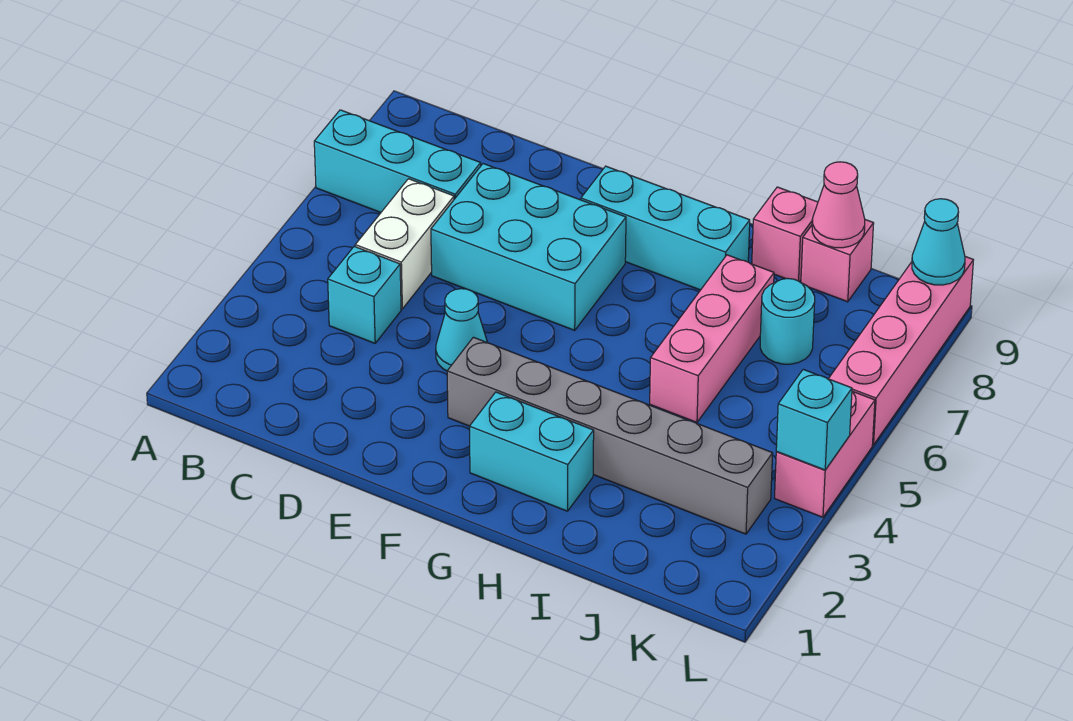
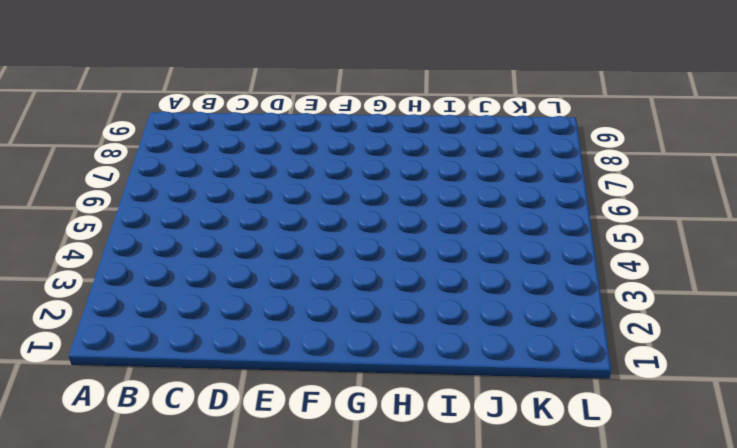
none -> cyan brick A7:C7 level 1
none -> cyan brick C4 level 1
none -> white brick C5:C6 level 1

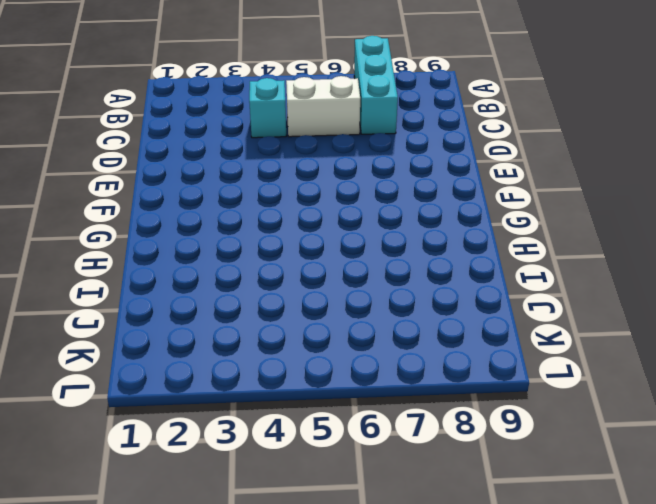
none -> cyan brick D6:F7 level 1
none -> cyan cone E4 level 1
none -> grey brick F3:K3 level 1

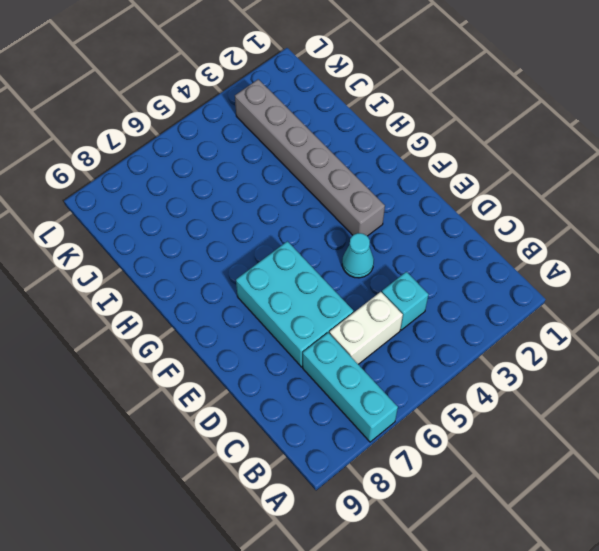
none -> cyan brick F8:H8 level 1
none -> cyan brick G2:H2 level 1
none -> pink brick I5:I7 level 1

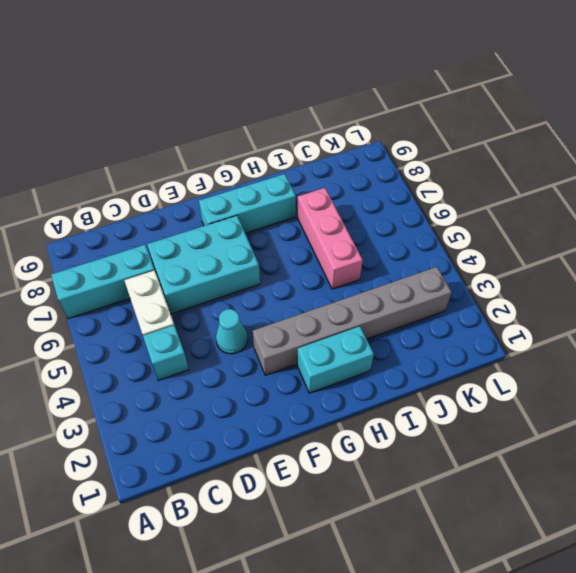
none -> pink brick I9 level 1
none -> cyan round brick J7 level 1
none -> pink brick J9 level 1

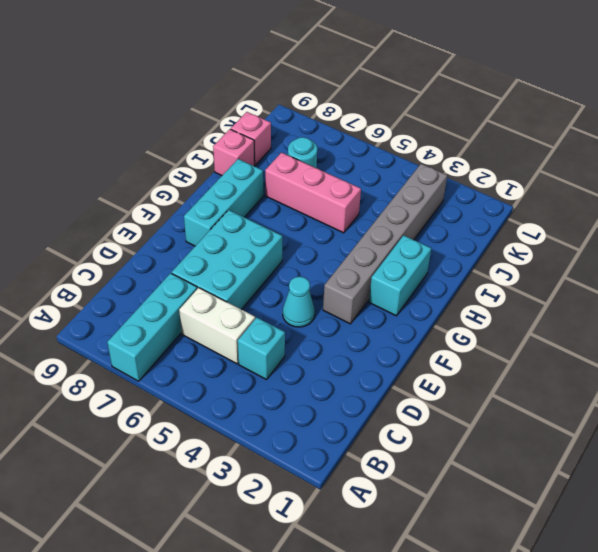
none -> pink brick L4:L5 level 1
none -> pink brick L6:L9 level 1
none -> pink cone J9 level 2

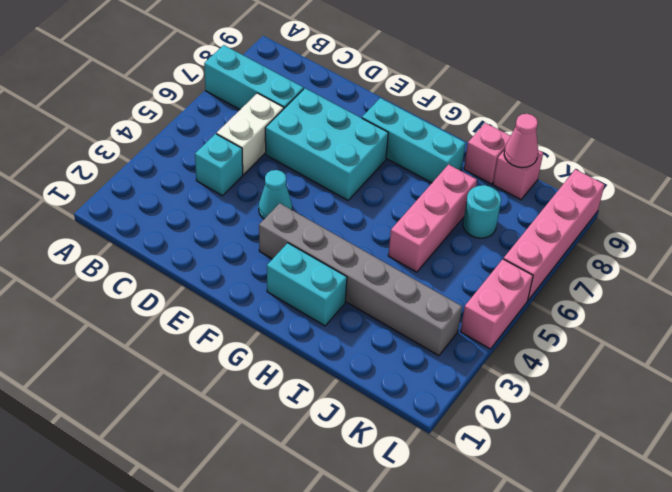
none -> cyan brick L4 level 2
none -> cyan cone L9 level 2

